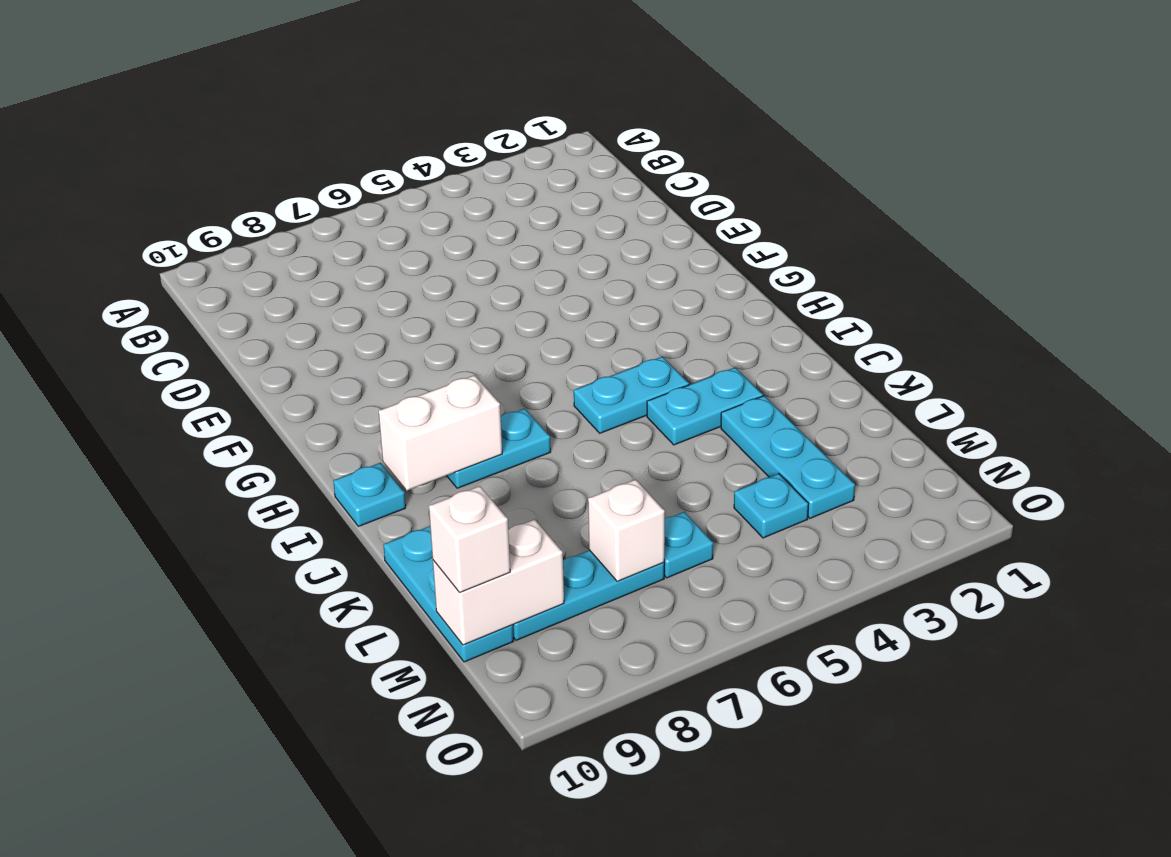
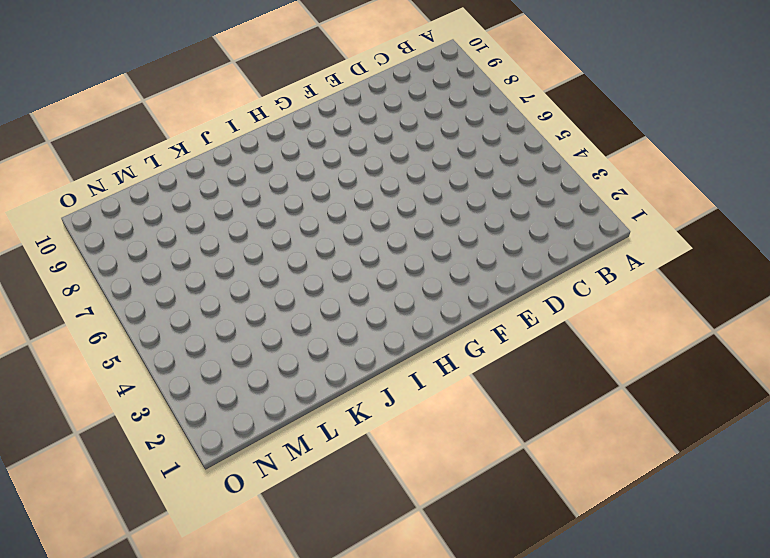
none -> cyan plate I4:I5 level 1
none -> cyan plate I7:I8 level 1
none -> cyan plate I10 level 1

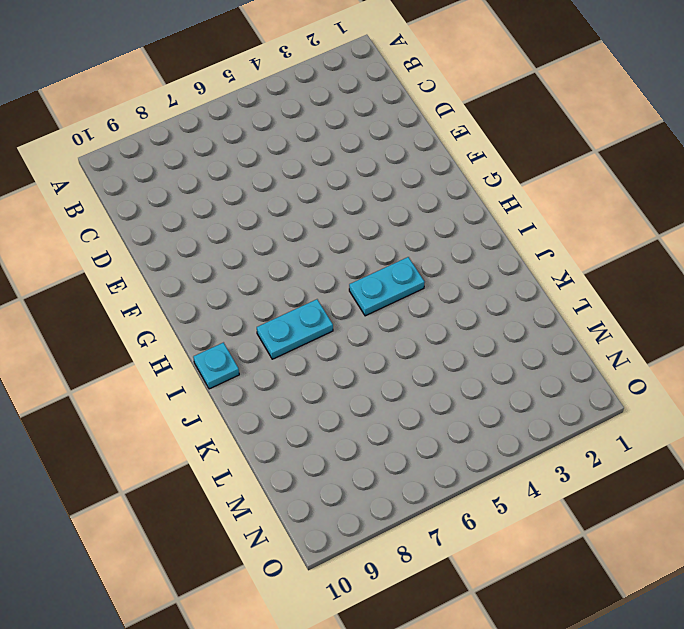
none -> cyan plate J3:J4 level 1
none -> cyan plate K3:M3 level 1
none -> cyan plate K10:M10 level 1

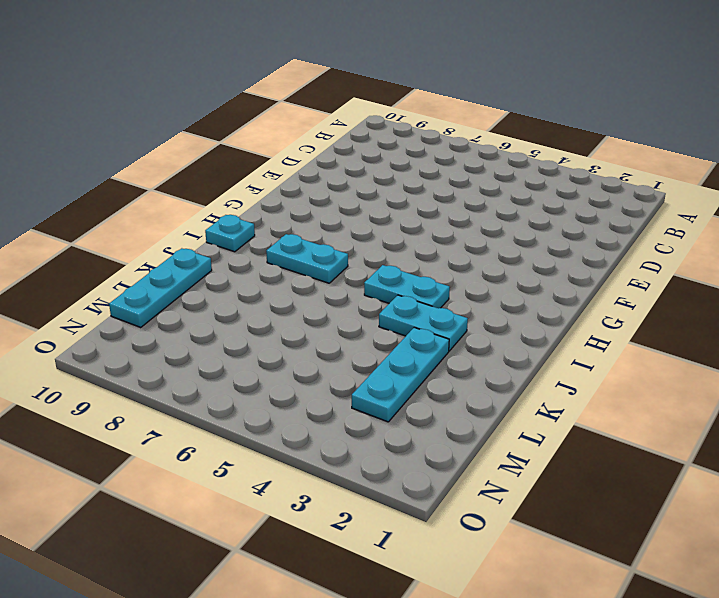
none -> cyan plate M4 level 1
none -> cyan plate M6 level 1
none -> cyan plate M7:M9 level 1

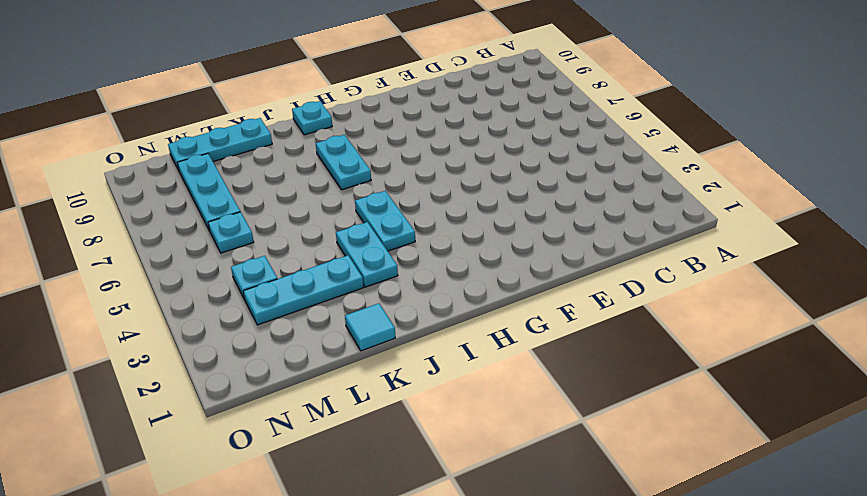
cyan tile K1 level 1 -> none
none -> white brick I8:I9 level 2
none -> white brick M7 level 2
none -> white brick M9:M10 level 2

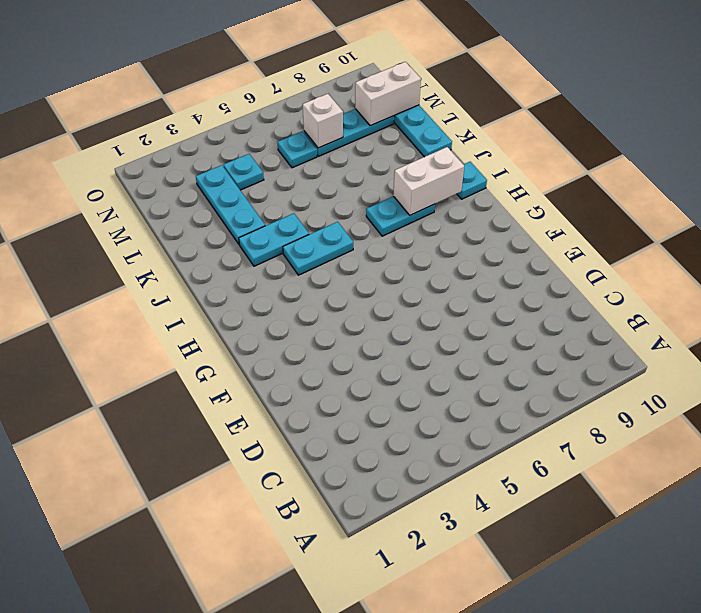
none -> white brick M10 level 3

